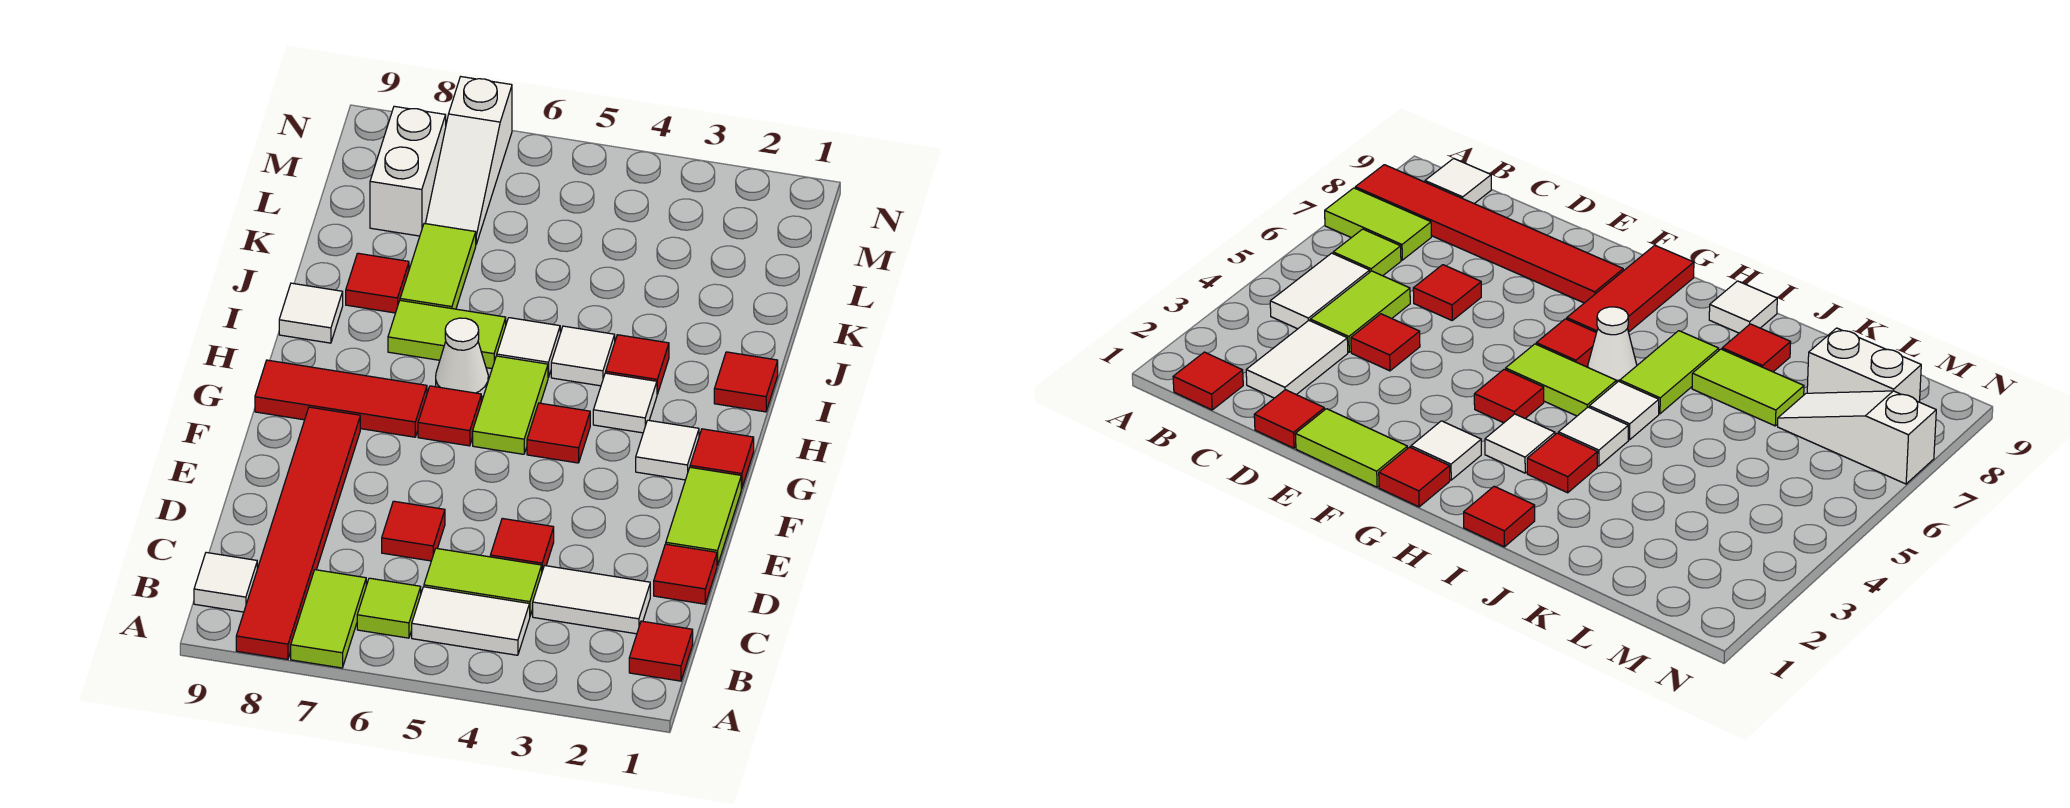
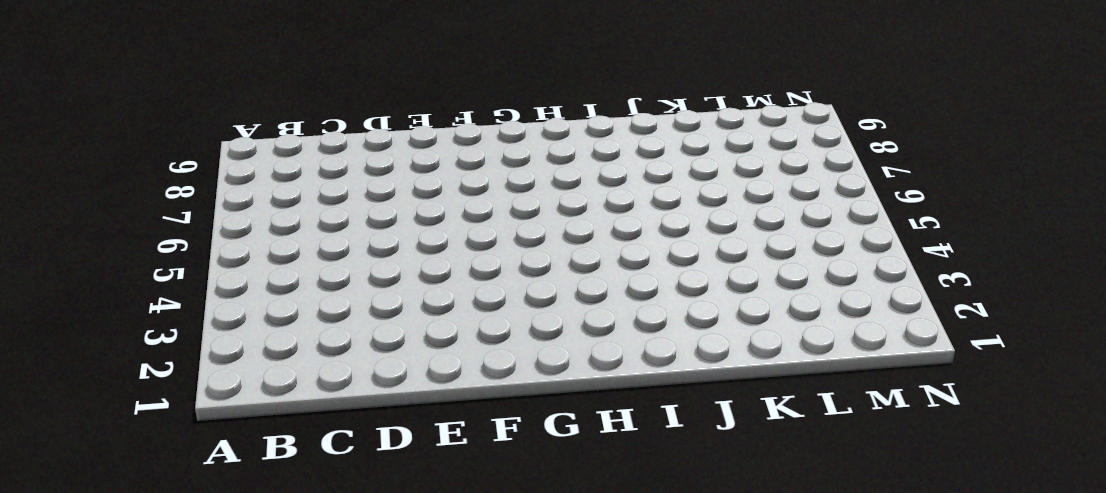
none -> lime tile A7:B7 level 1
none -> red tile A8:F8 level 1
none -> red tile B1 level 1
none -> white tile B4:B5 level 1

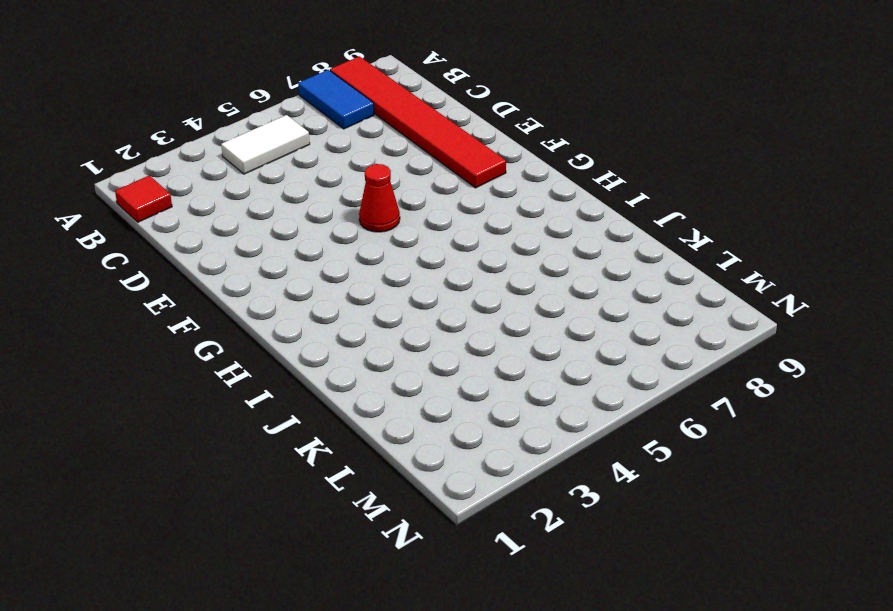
blue tile A7:B7 level 1 -> lime tile A7:B7 level 1
red cone F5 level 1 -> none
none -> lime tile B6 level 1
none -> white tile B9 level 1
none -> white tile C2:C3 level 1
none -> lime tile C4:C5 level 1

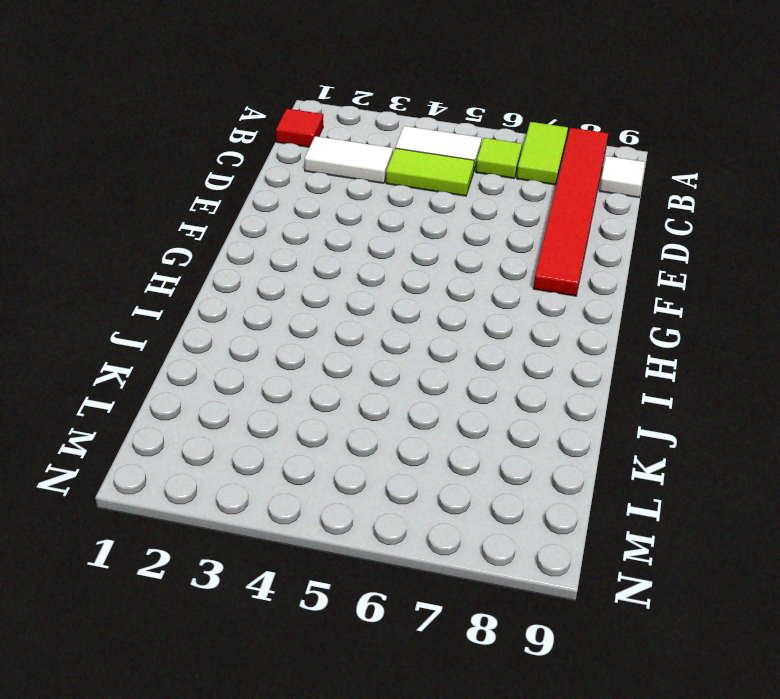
none -> red tile D1 level 1
none -> red tile D4 level 1
none -> red tile D6 level 1
none -> lime tile E1:F1 level 1

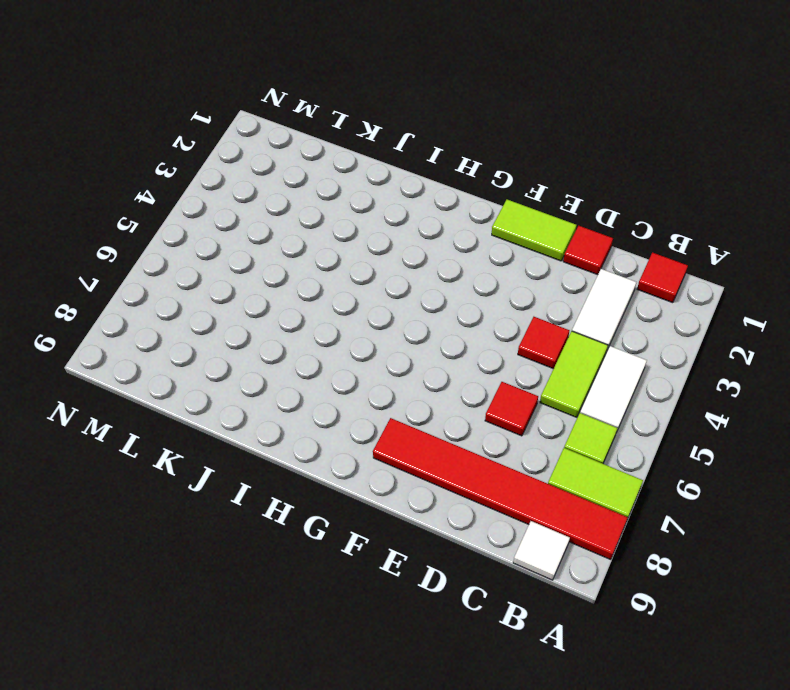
none -> red tile G1 level 1
none -> white tile G2 level 1
none -> red tile G4 level 1
none -> lime tile G5:H5 level 1

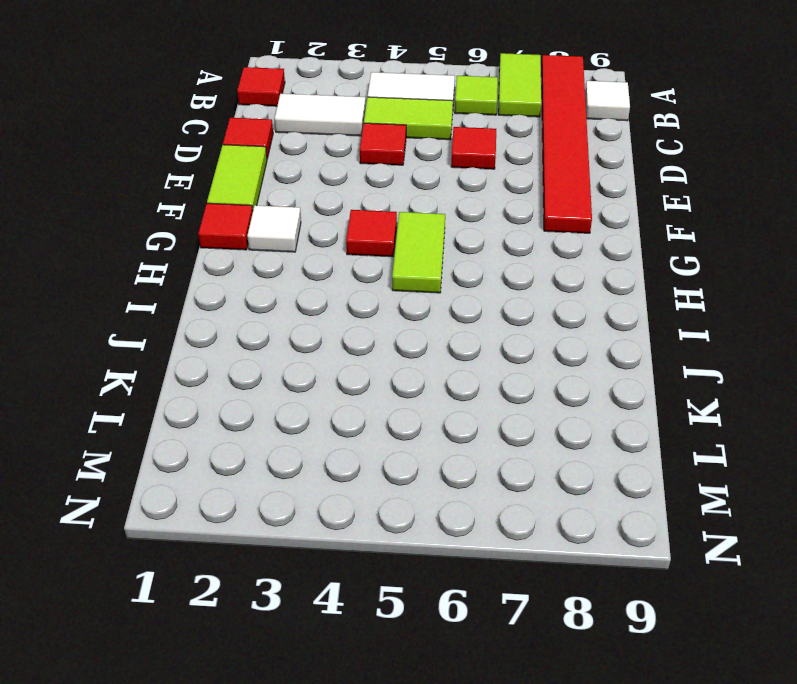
none -> red tile G6 level 1
none -> red tile G7:G9 level 1
none -> white tile H3 level 1
none -> white cone H6 level 1

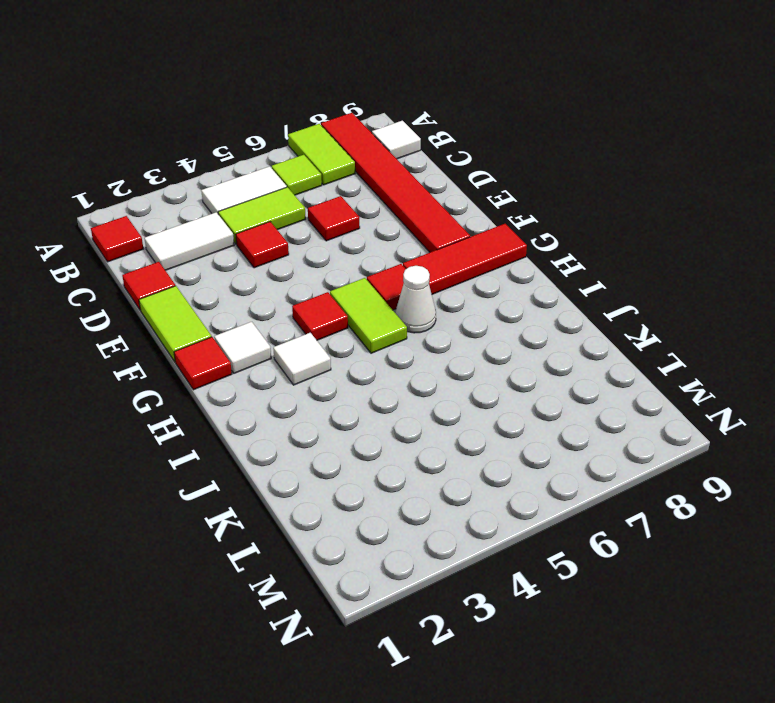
none -> red tile I1 level 1
none -> red tile I3 level 1
none -> white tile I4 level 1
none -> white tile I5 level 1

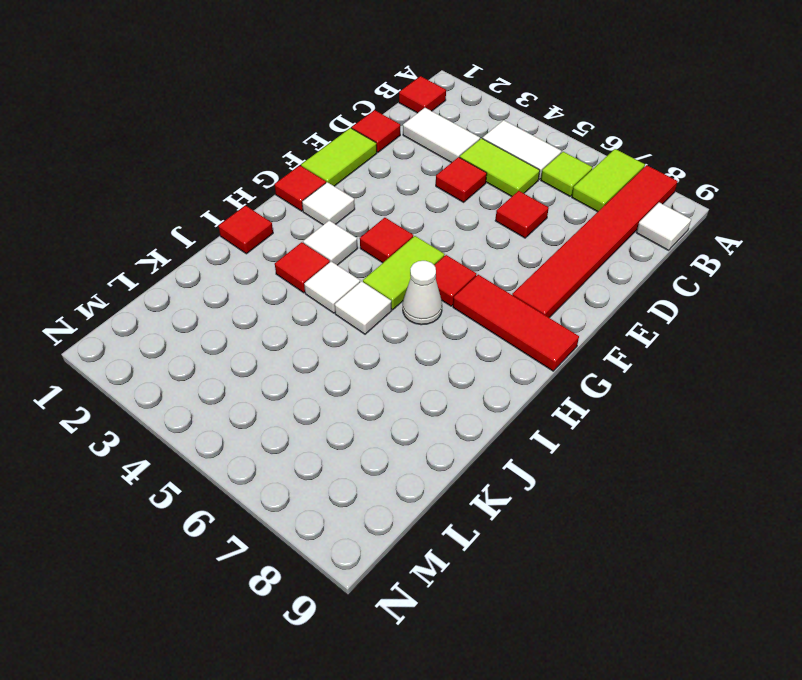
none -> lime tile I6:I7 level 1
none -> white tile I9 level 1
none -> lime tile J7:K7 level 1
none -> red tile J8 level 1

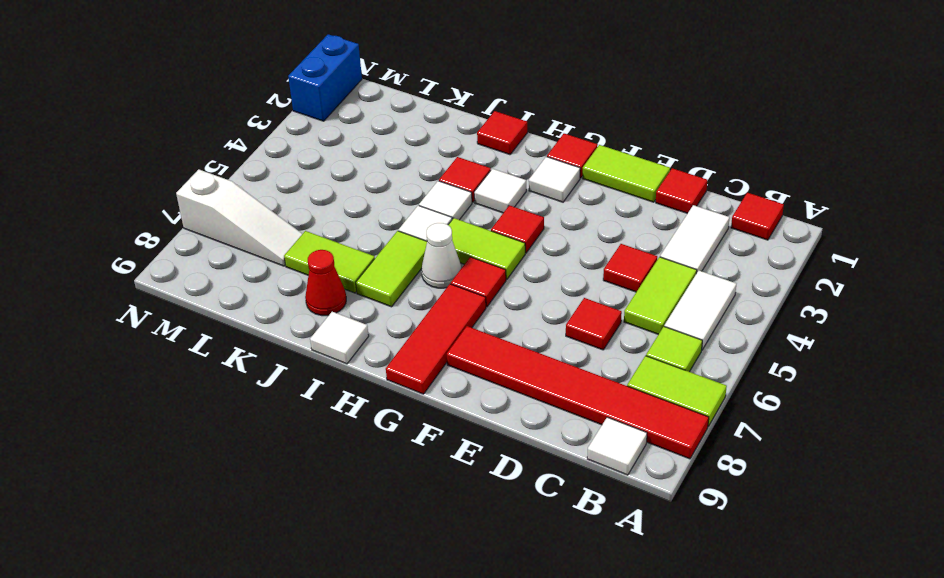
red cone J8 level 1 -> red tile J8 level 1
blue brick N1:N2 level 1 -> none
none -> white brick L8:M8 level 1

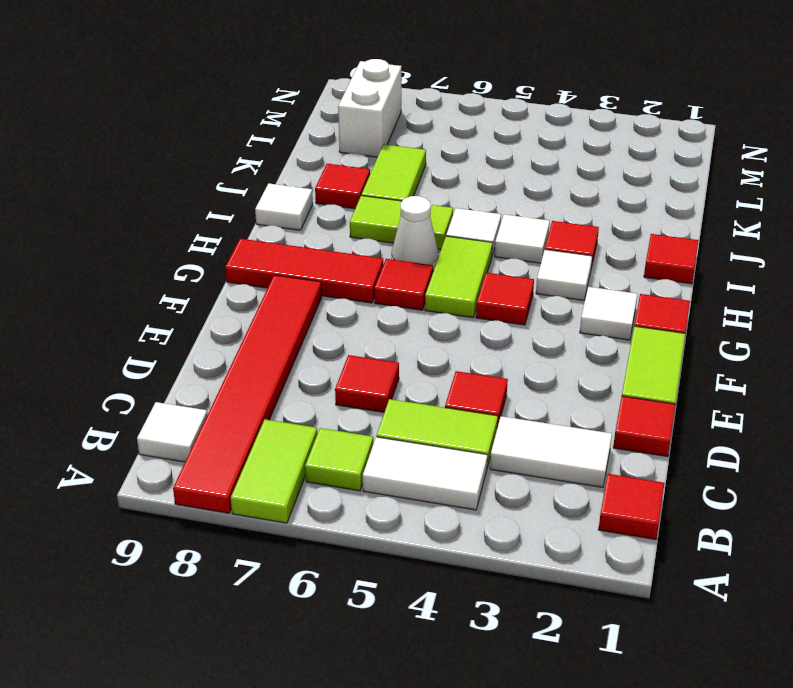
none -> white slope L7:N7 level 1 top N

